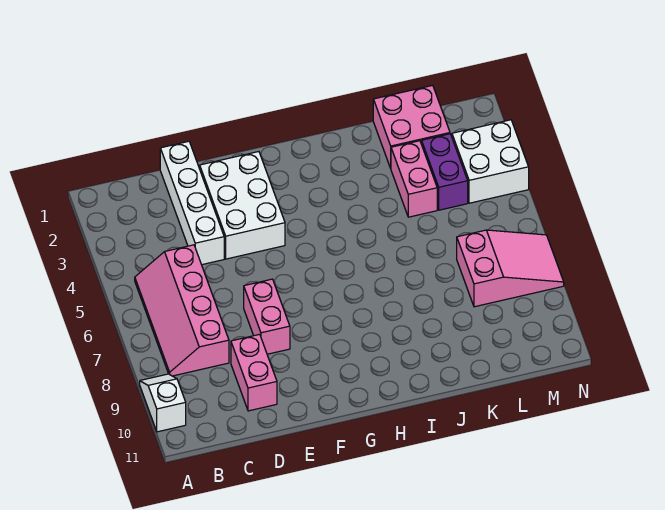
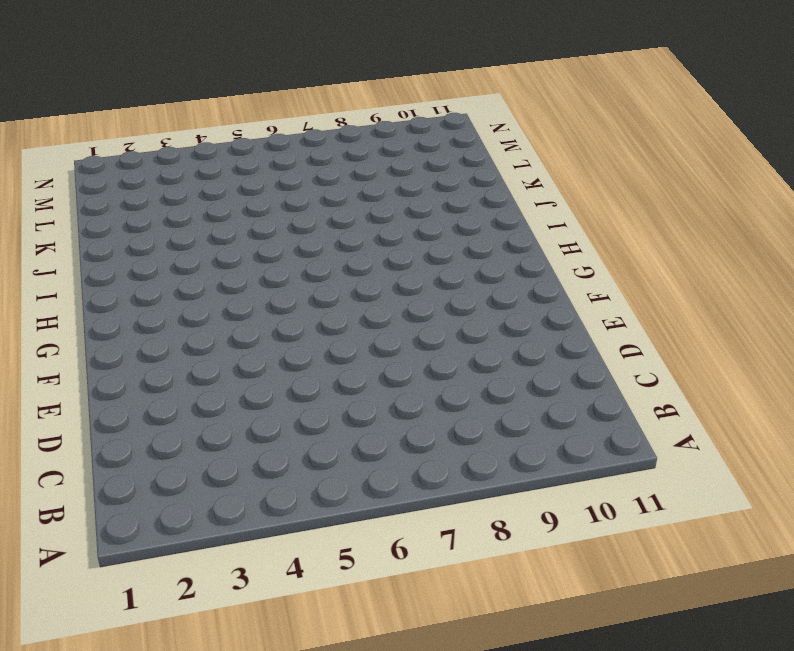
none -> white slope A9:A10 level 1 top 10
none -> pink slope B5:C8 level 1 top C

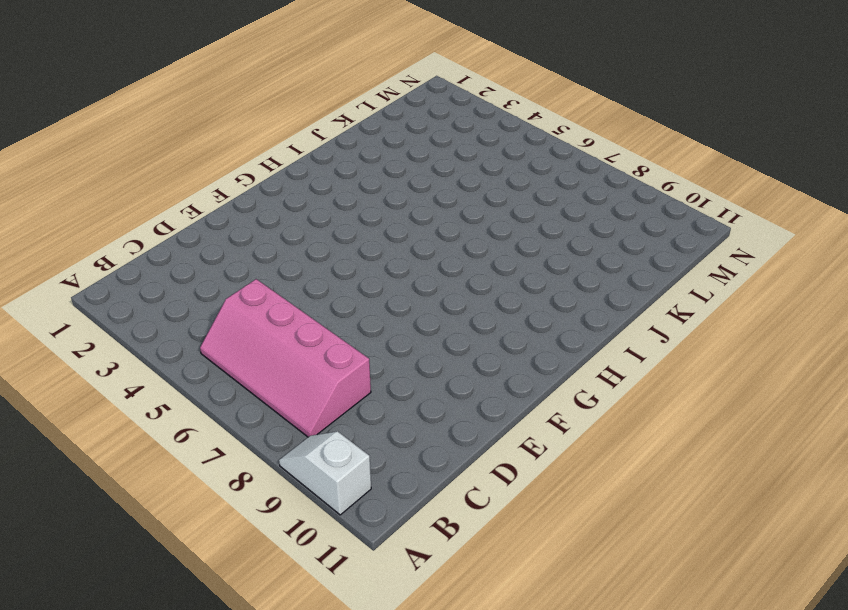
none -> white brick D1:D4 level 1
none -> pink brick D9:D10 level 1

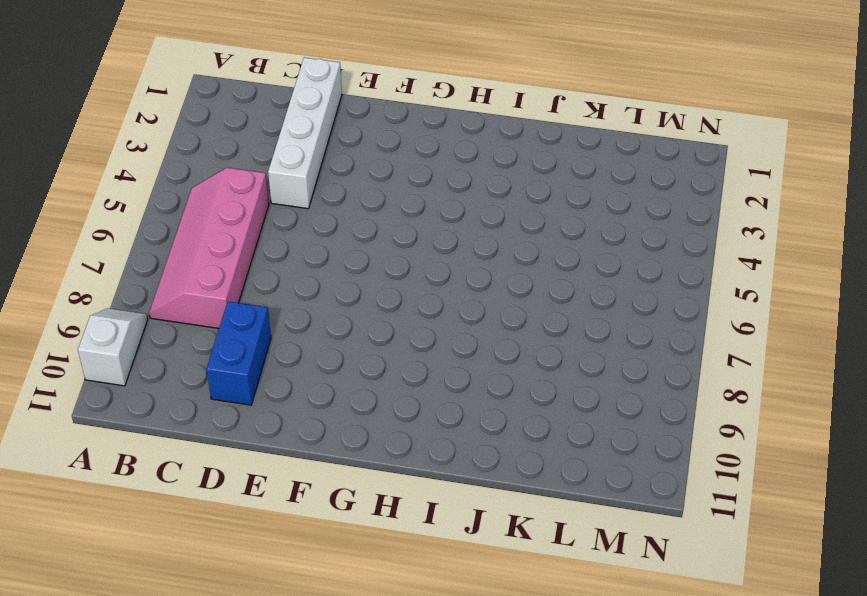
blue brick D9:D10 level 1 -> pink brick D9:D10 level 1
none -> white brick E2:F4 level 1
none -> pink brick E7:E8 level 1

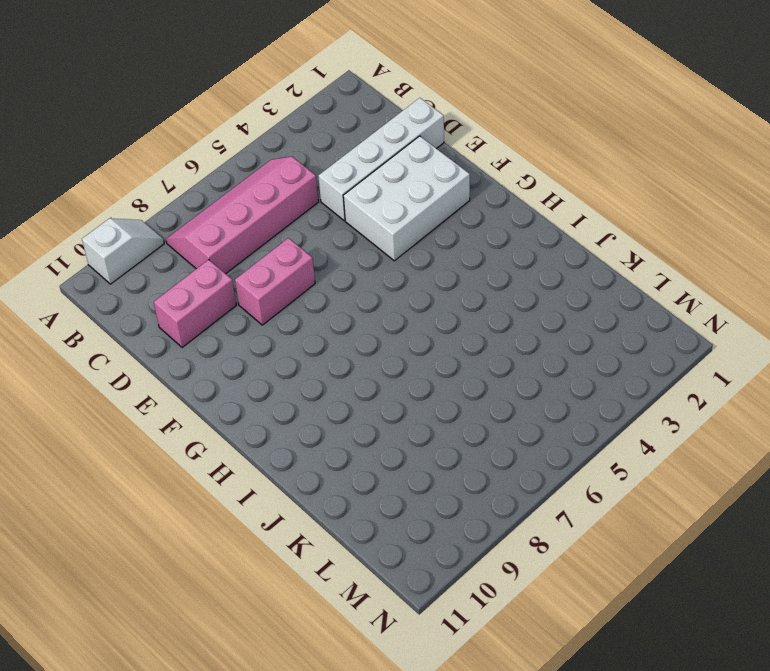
none -> pink brick K1:L2 level 1
none -> pink brick K3:K4 level 1

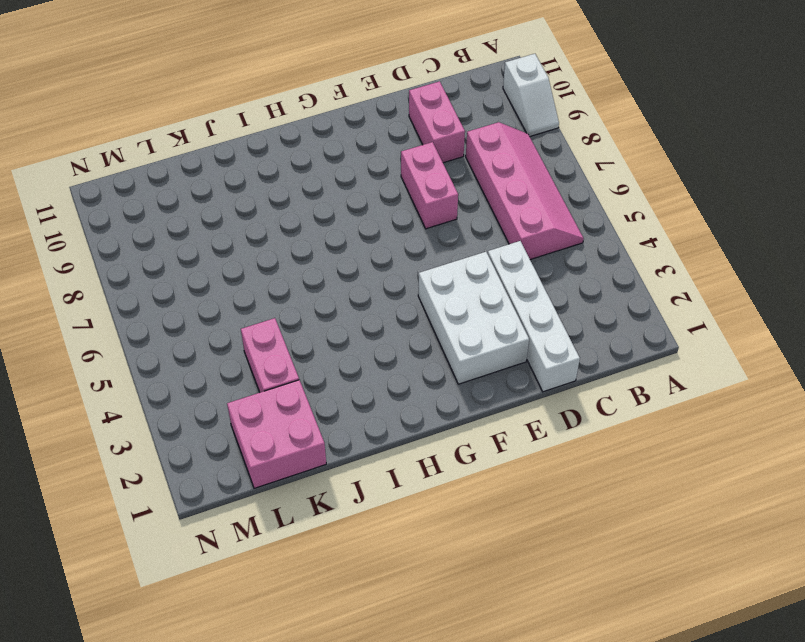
none -> purple brick L3:L4 level 1
none -> pink slope L7:N8 level 1 top L

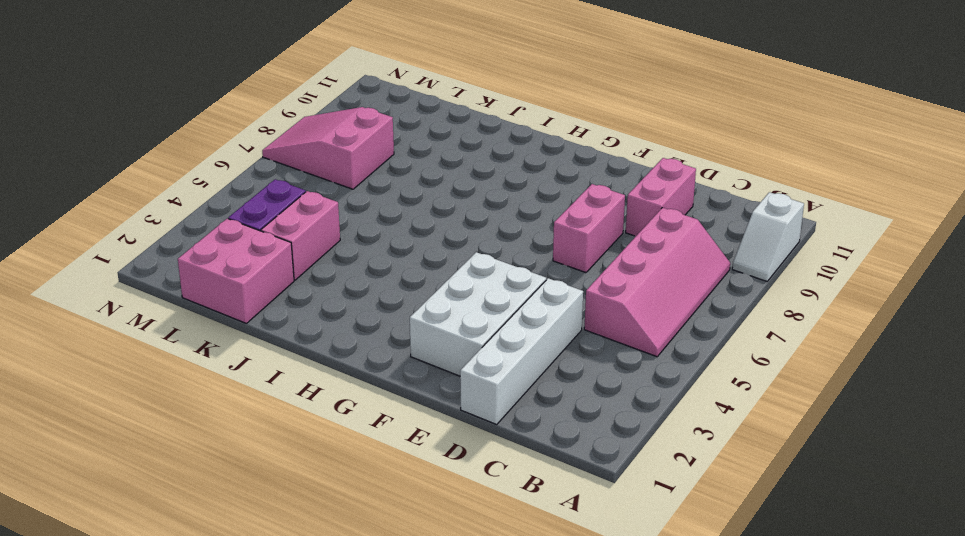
none -> white brick M3:N4 level 1

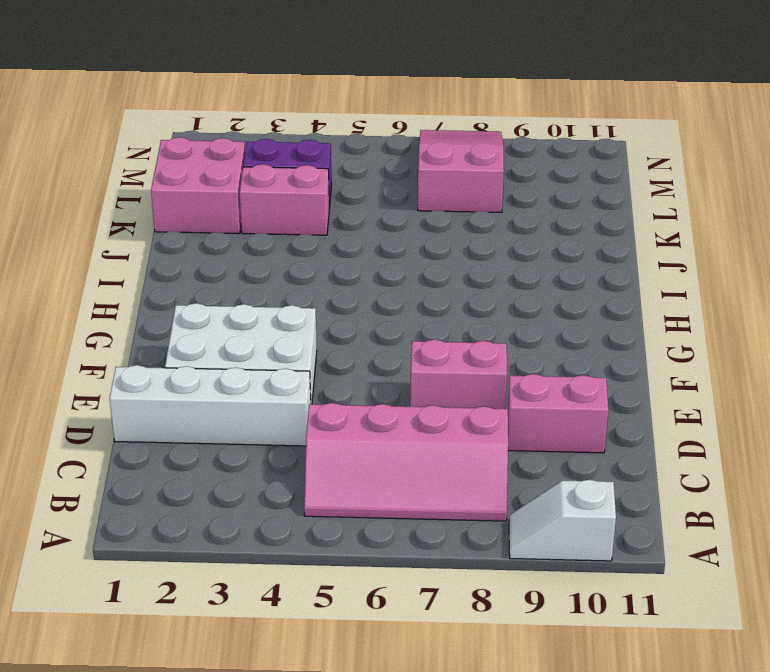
none -> white brick M3:N4 level 1

